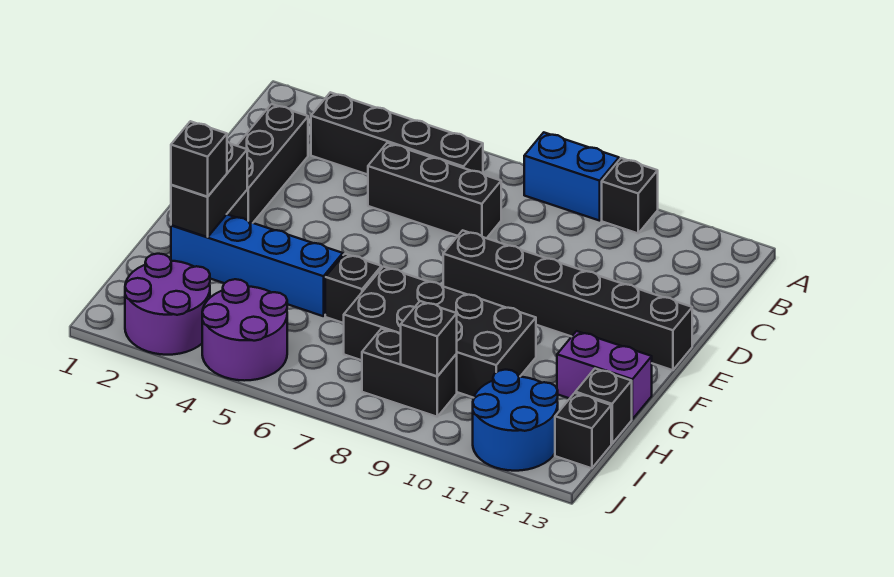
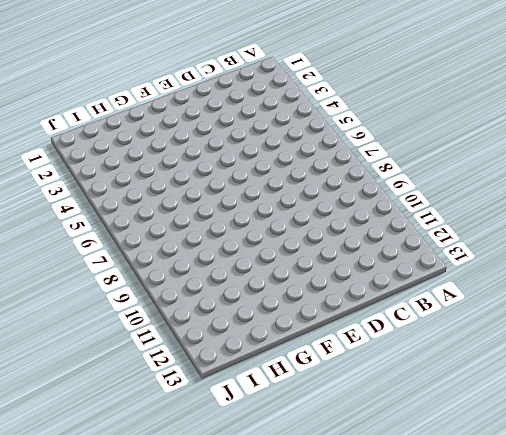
none -> blue brick A8:A9 level 1
none -> black brick A10 level 1
none -> black brick B3:B6 level 1

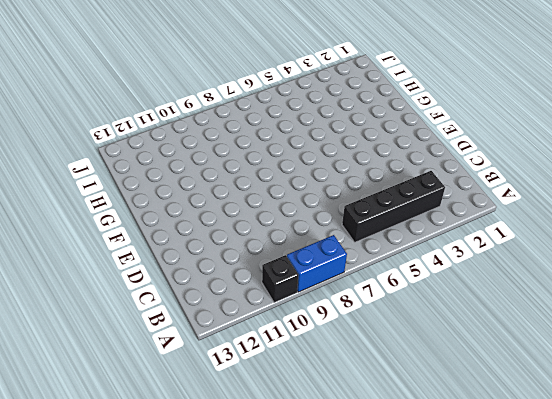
none -> black brick C2:E2 level 1
none -> black brick C5:C7 level 1
none -> black brick E8:E13 level 1

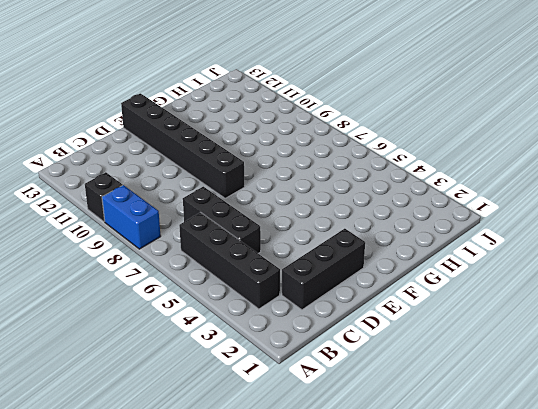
none -> blue brick G2:G5 level 1
none -> black brick G6 level 1
none -> black brick G7:H10 level 1

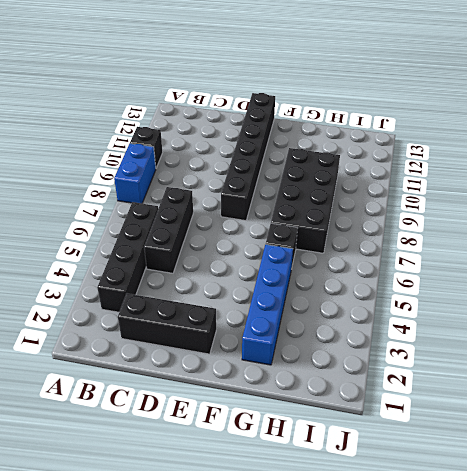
none -> purple brick G12:G13 level 1
none -> black brick H13 level 1
none -> purple round brick I2:J3 level 1

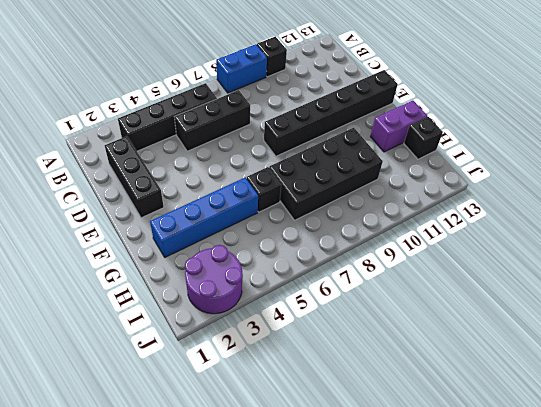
none -> purple round brick I4:J5 level 1
none -> black brick I8:I9 level 1
none -> blue round brick I11:J12 level 1

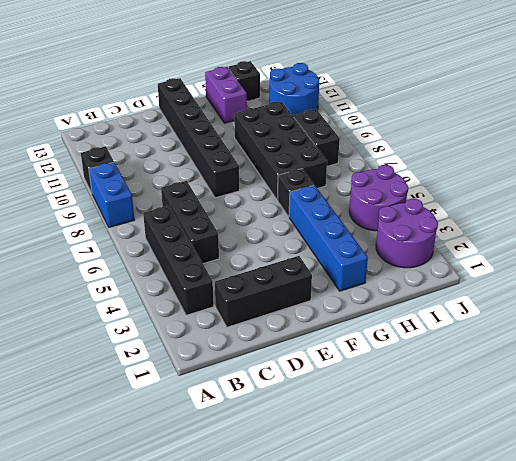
none -> black brick I13 level 1
none -> black brick F2:G2 level 2
none -> black brick I9 level 2

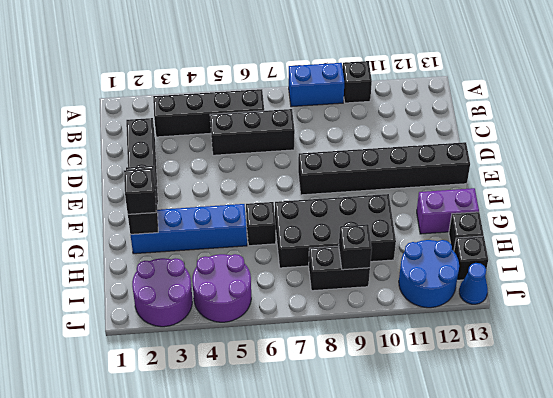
blue cone J13 level 1 -> none

